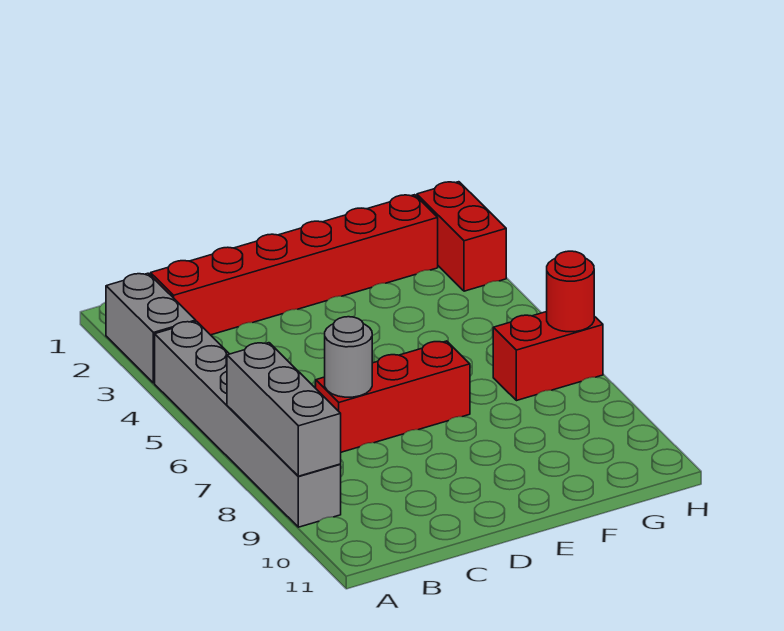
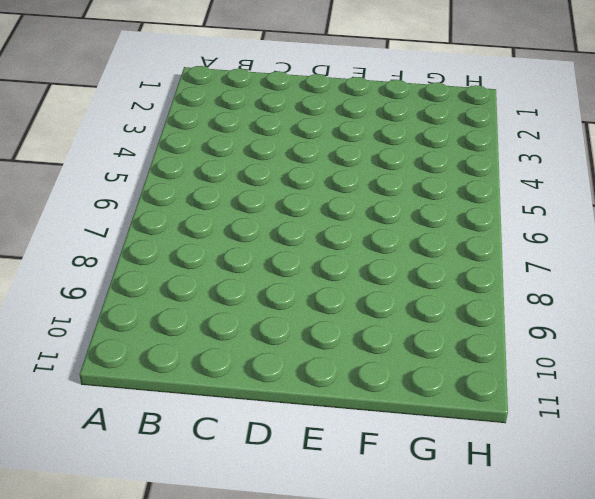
none -> grey brick A2:A3 level 1
none -> grey brick A4:A9 level 1

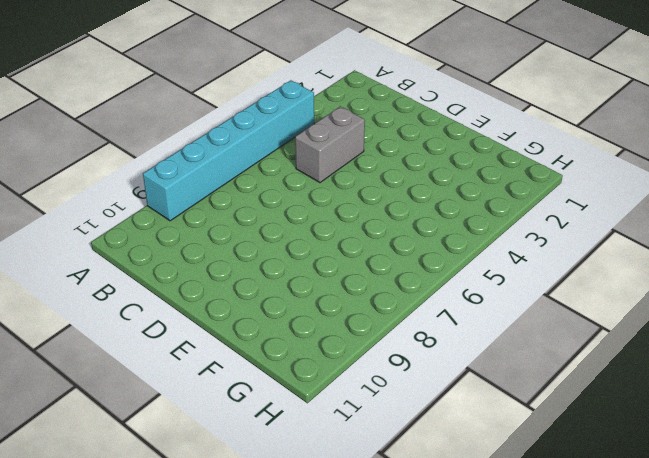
cyan brick A4:A9 level 1 -> grey brick A4:A9 level 1
grey brick C4:C5 level 1 -> grey brick A2:A3 level 1
none -> red brick B2:G2 level 1
none -> red brick C7:E7 level 1

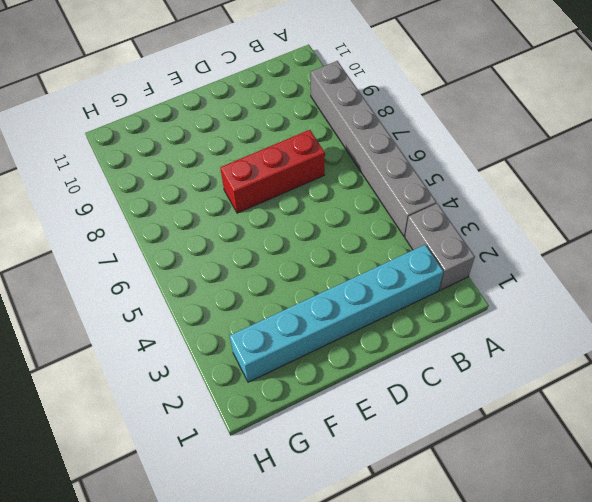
cyan brick B2:G2 level 1 -> red brick B2:G2 level 1
none -> red brick G7:H7 level 1
none -> red brick H2:H3 level 1

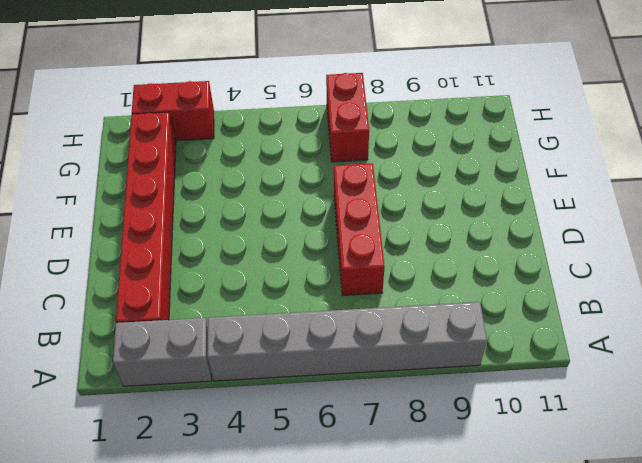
none -> grey brick A7:A9 level 2
none -> grey round brick C7 level 2

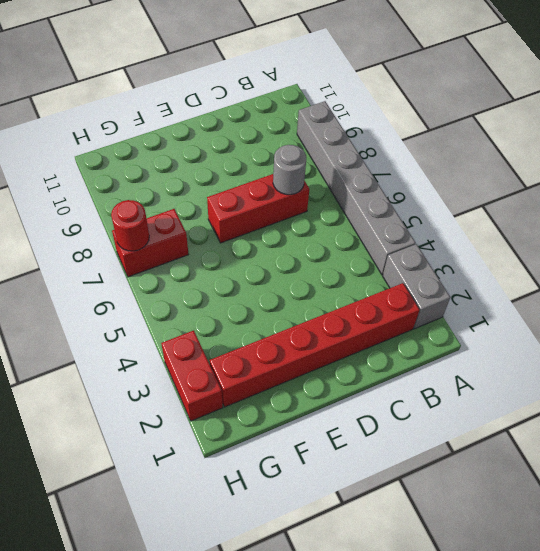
none -> grey brick A7:A9 level 2

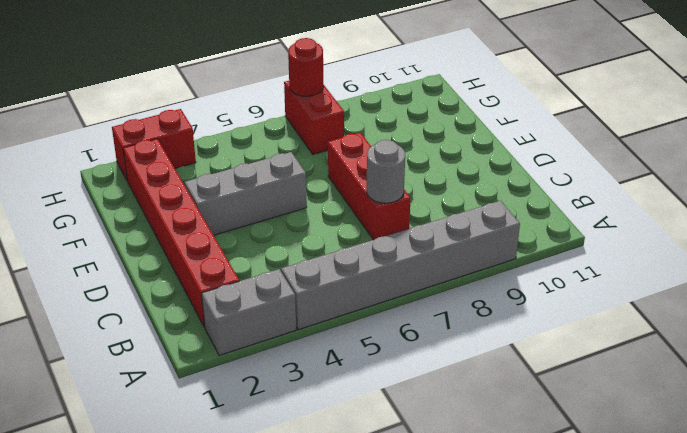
grey brick E3:E5 level 1 -> grey brick A7:A9 level 2

